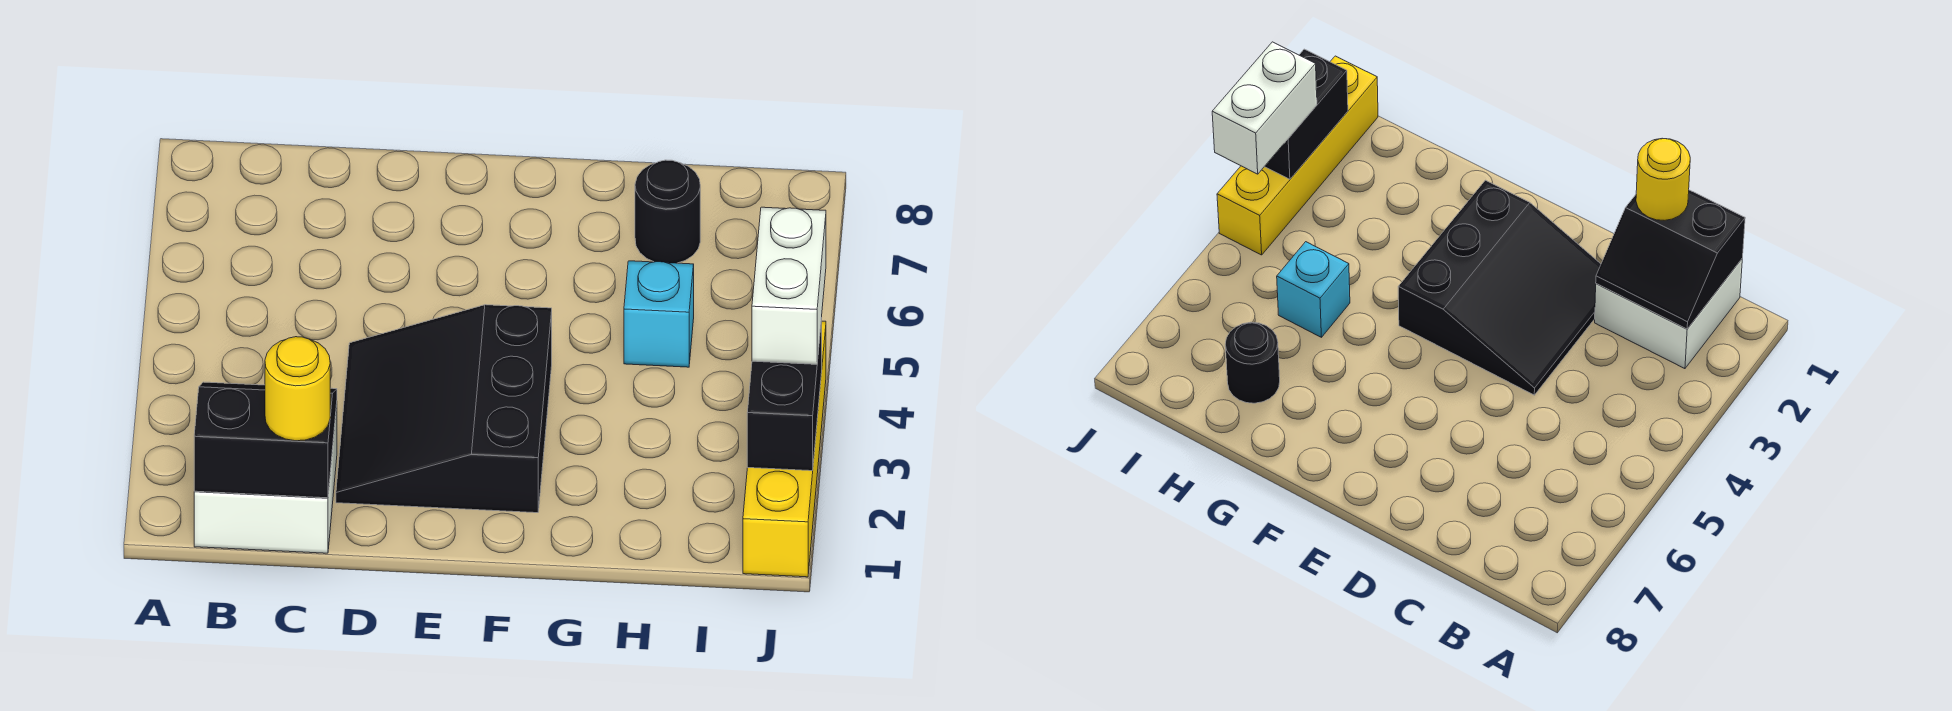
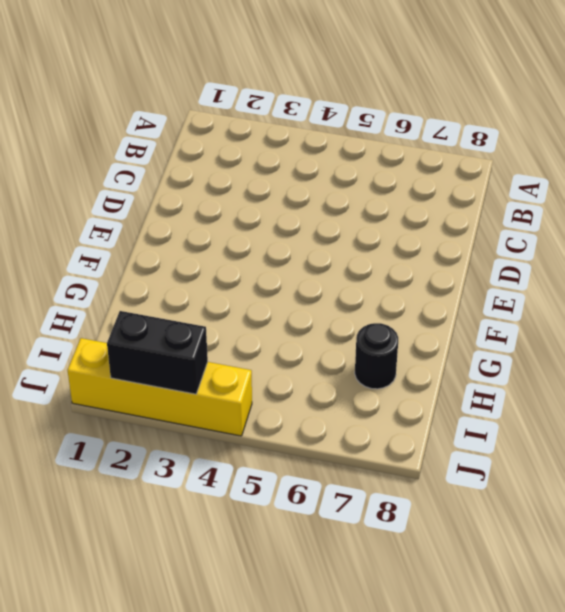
none -> white brick B1:C2 level 1
none -> black slope D2:F4 level 1 top F

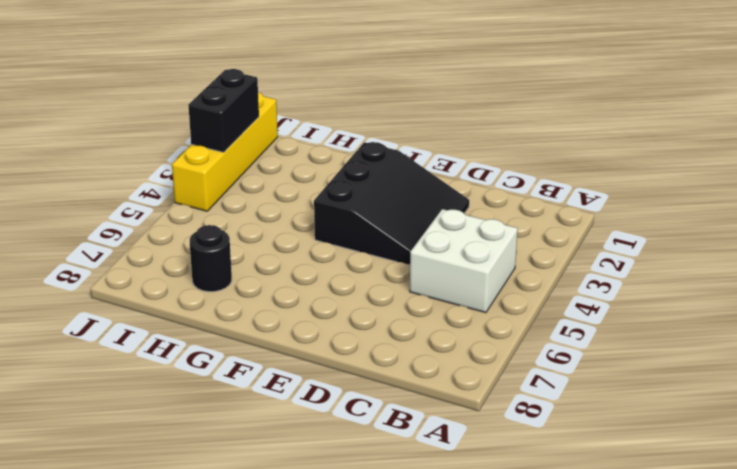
white brick B4:C5 level 1 -> white brick B1:C2 level 1
none -> cyan brick H5 level 1
none -> black slope B1:C2 level 2 top 1

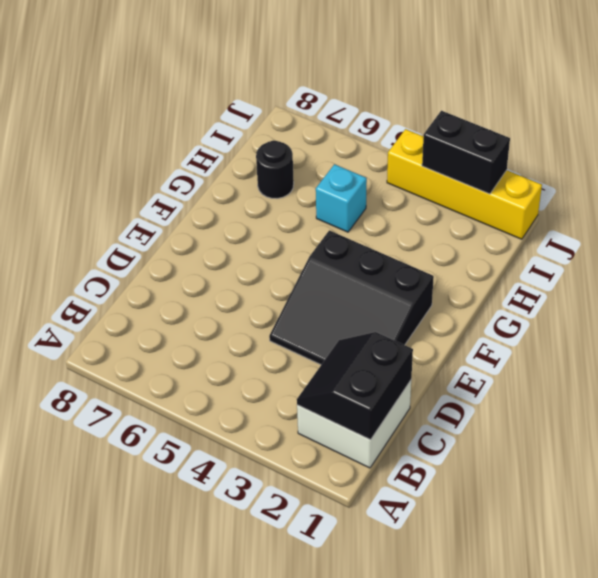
none -> yellow round brick C1 level 3
none -> white brick J3:J4 level 3

